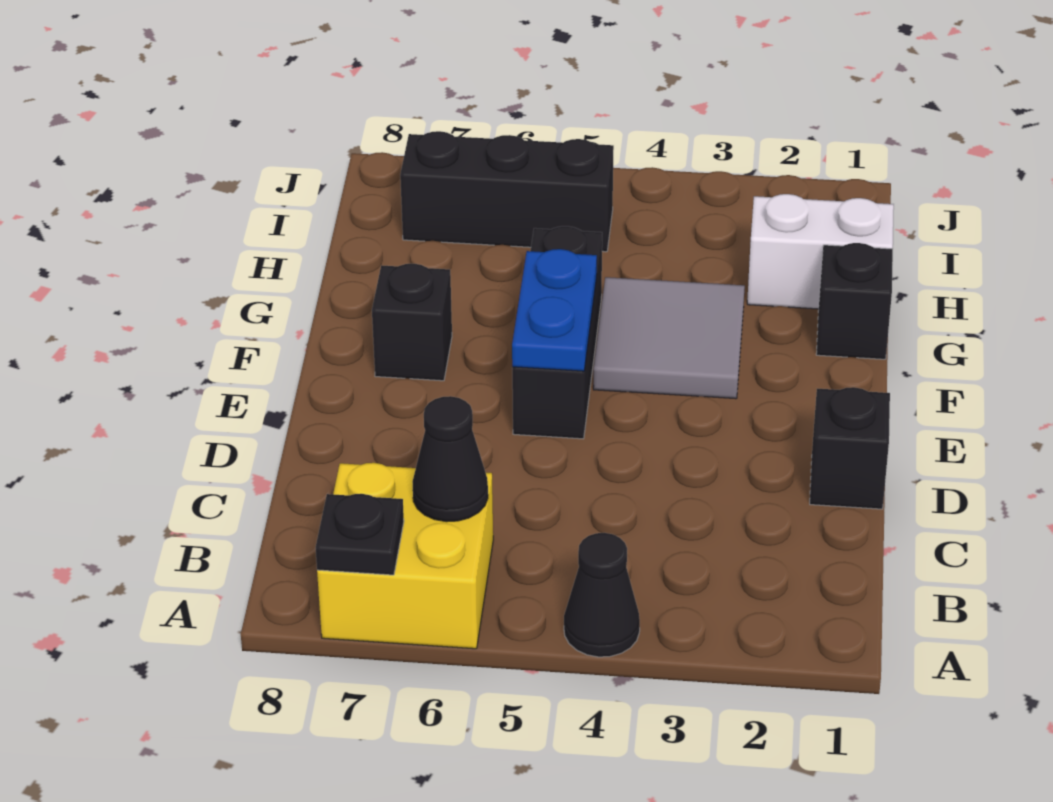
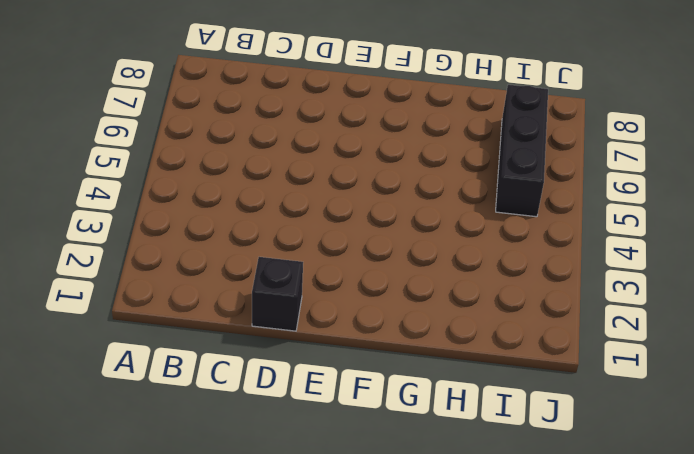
none -> black cone A4 level 1
none -> yellow brick A6:B7 level 1
none -> black brick E5:G5 level 1

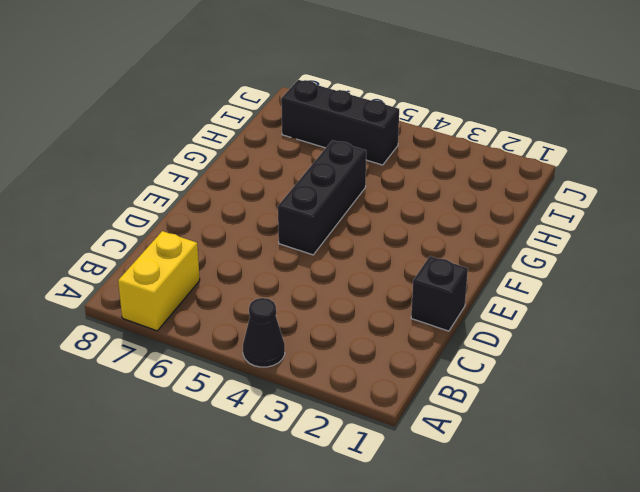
yellow brick A7:B7 level 1 -> yellow brick A6:B7 level 1
none -> grey tile F3:G4 level 1
none -> black brick F7 level 1
none -> black brick G1 level 1

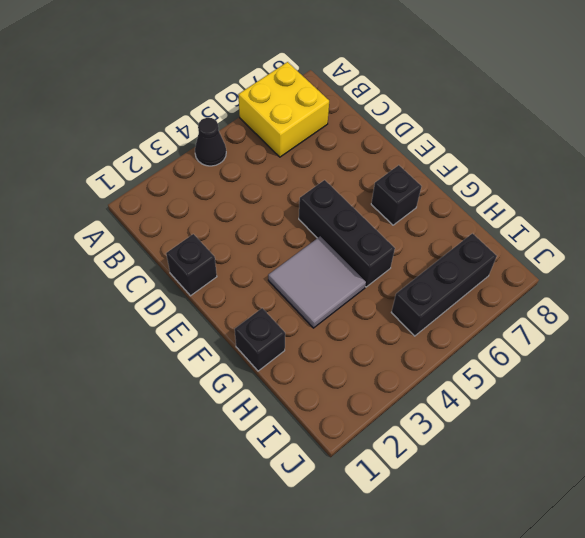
none -> white brick H1:H2 level 1
none -> black plate A7 level 2
none -> black cone B6 level 2

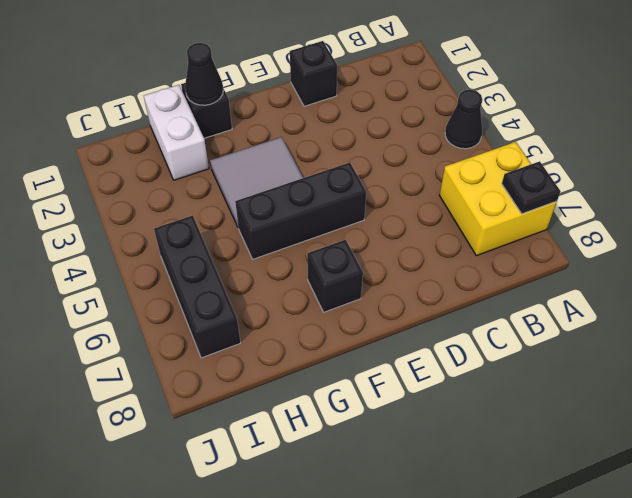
black cone G1 level 2 -> black cone B6 level 2
none -> blue plate E5:F5 level 2

